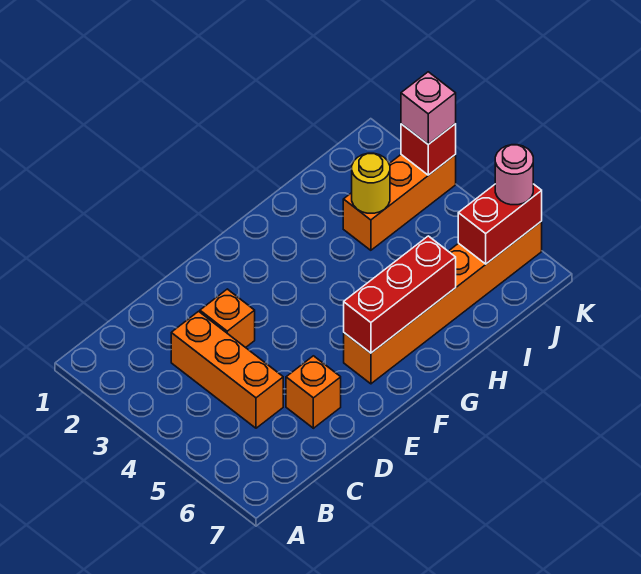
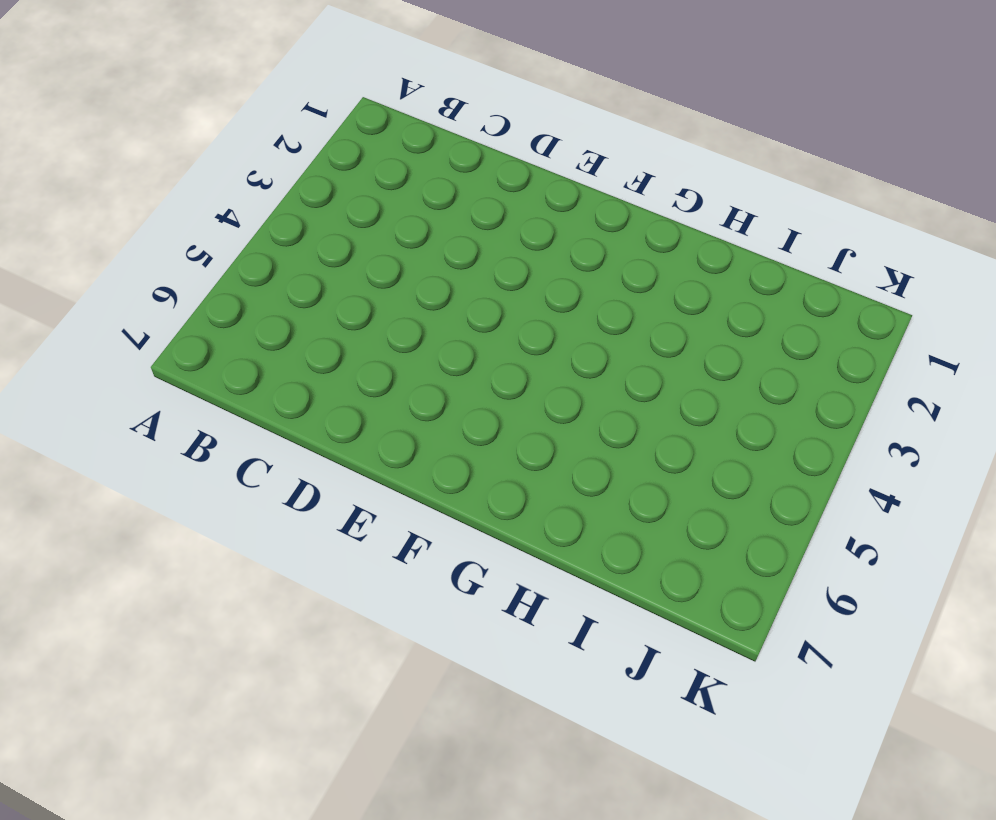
none -> orange brick C3:C5 level 1
none -> orange brick D3 level 1

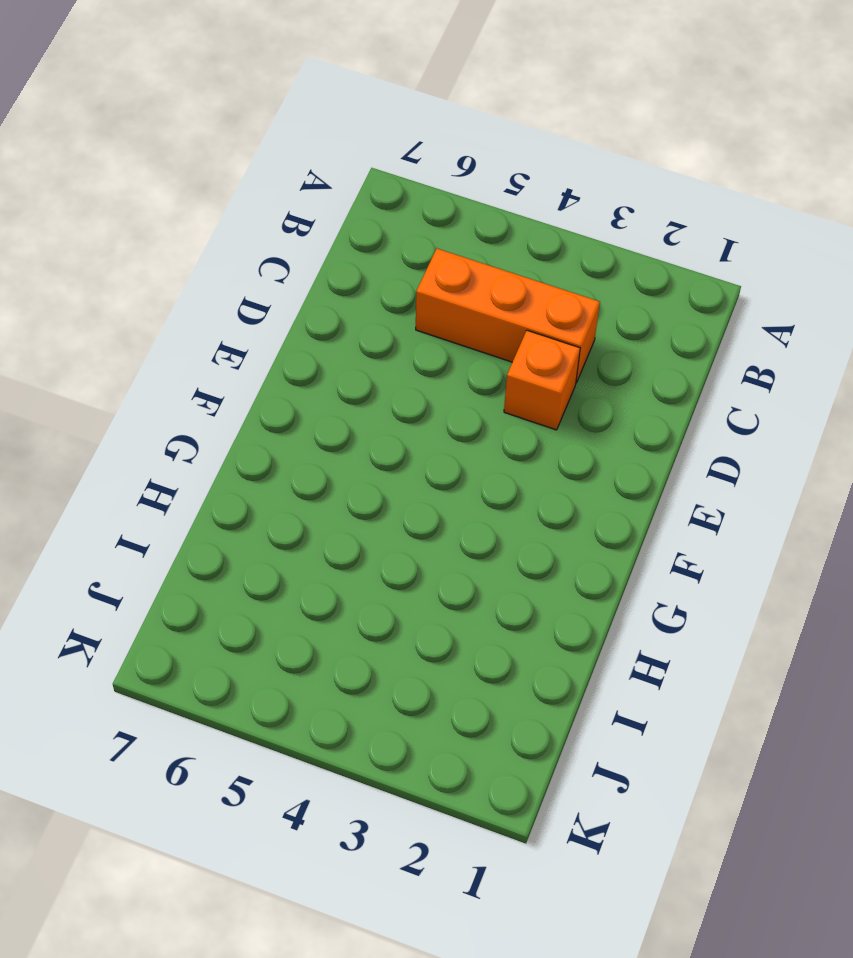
none -> orange brick D6 level 1
none -> orange brick F6:K6 level 1

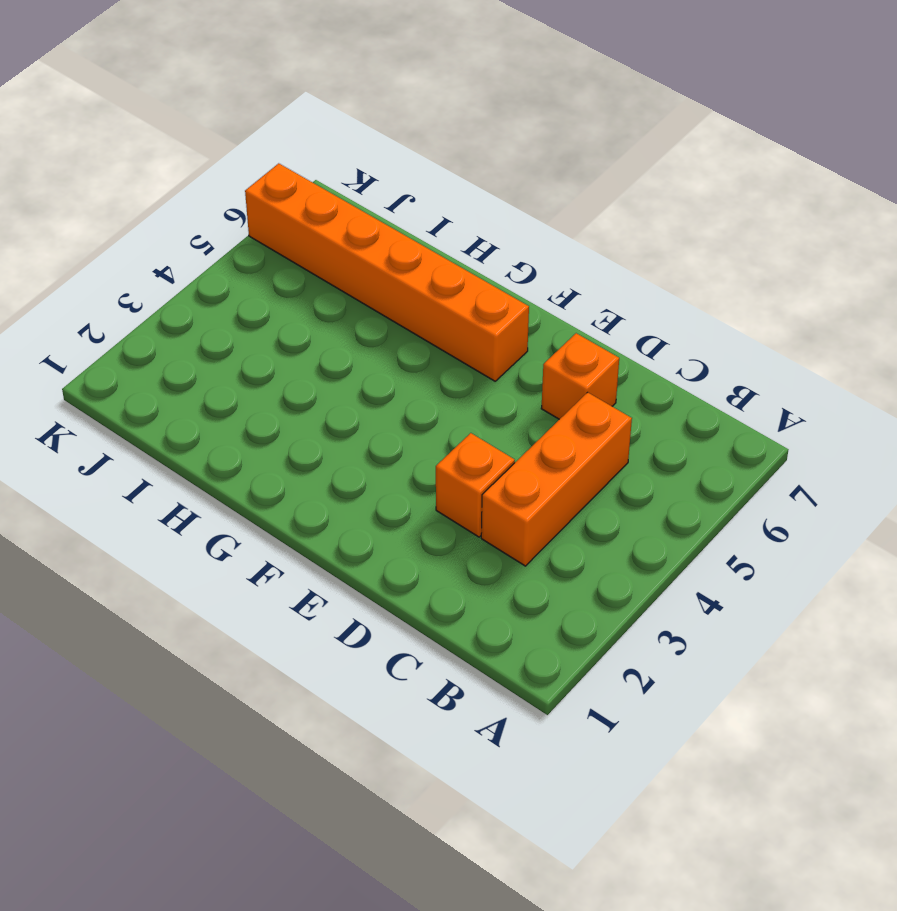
none -> orange brick I3:K3 level 1
none -> red brick F6:H6 level 2

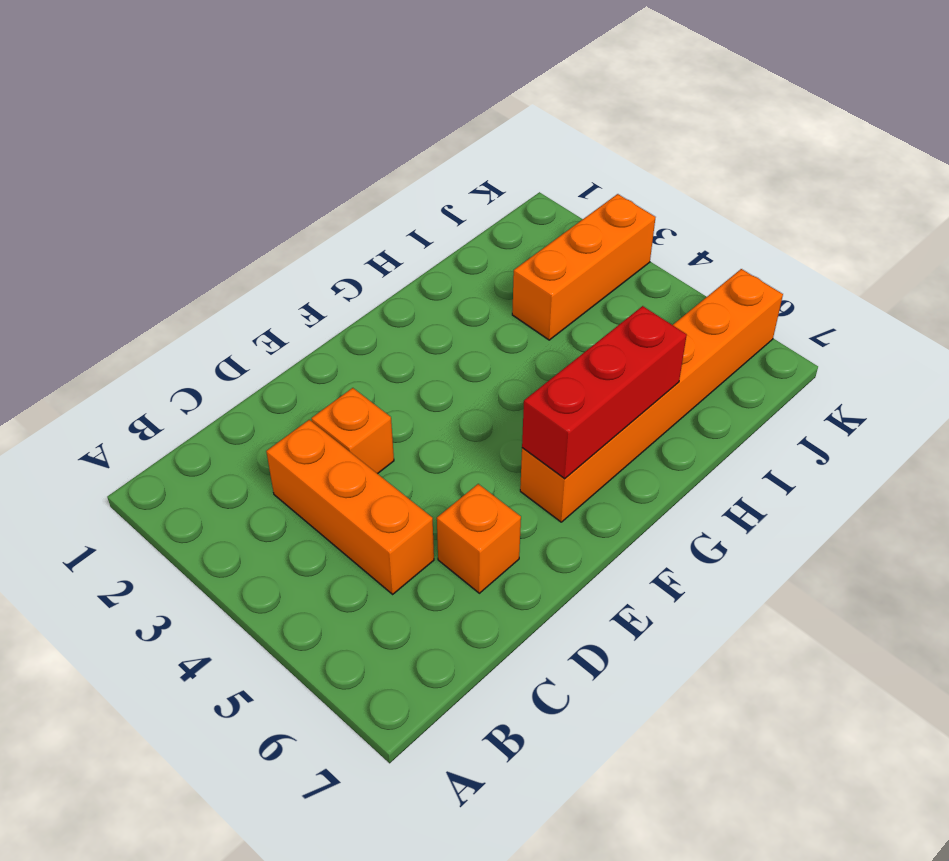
none -> yellow round brick I3 level 2
none -> red brick J6:K6 level 2

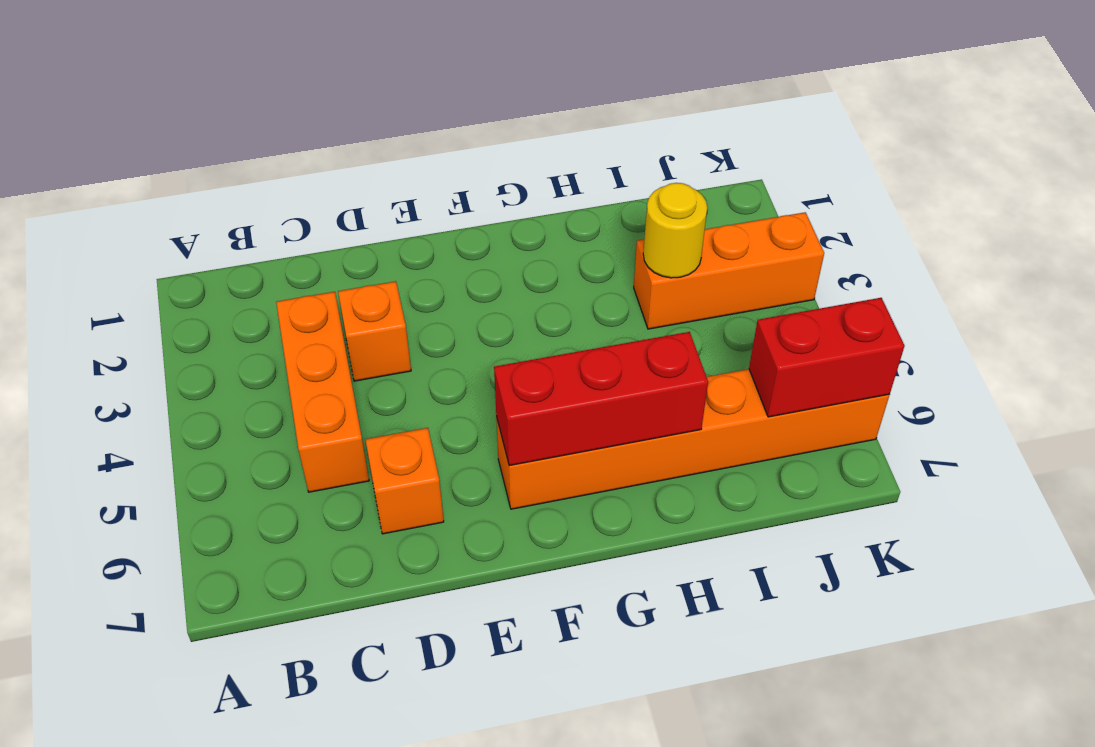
none -> red brick K3 level 2
none -> pink brick K3 level 3

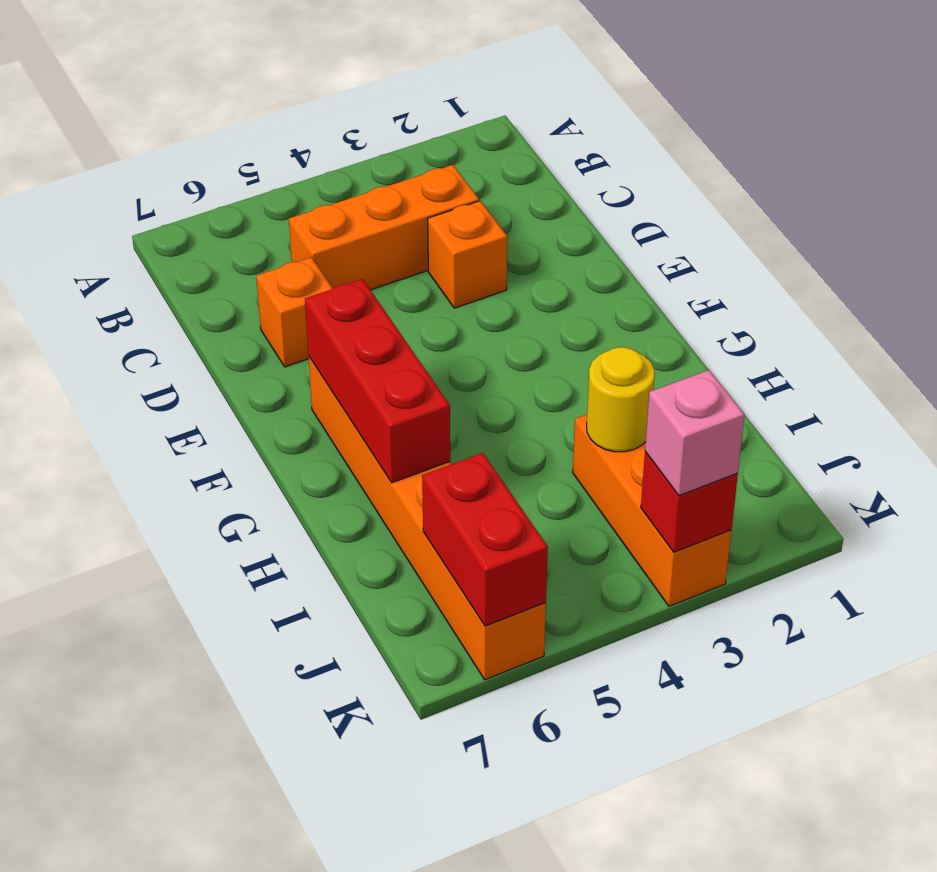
none -> pink round brick K6 level 3

